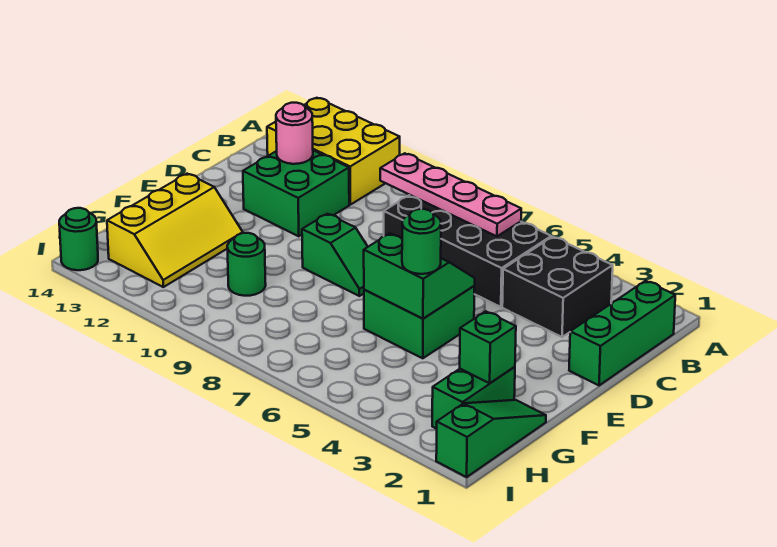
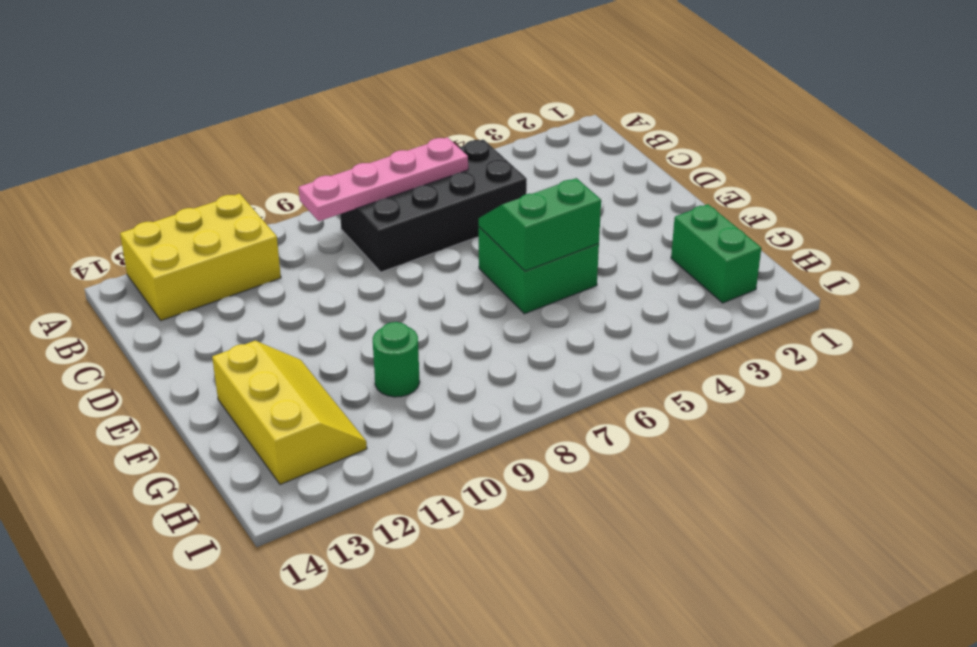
none -> green brick B1:D1 level 1
none -> black brick B3:C4 level 1
none -> green brick C11:D12 level 1

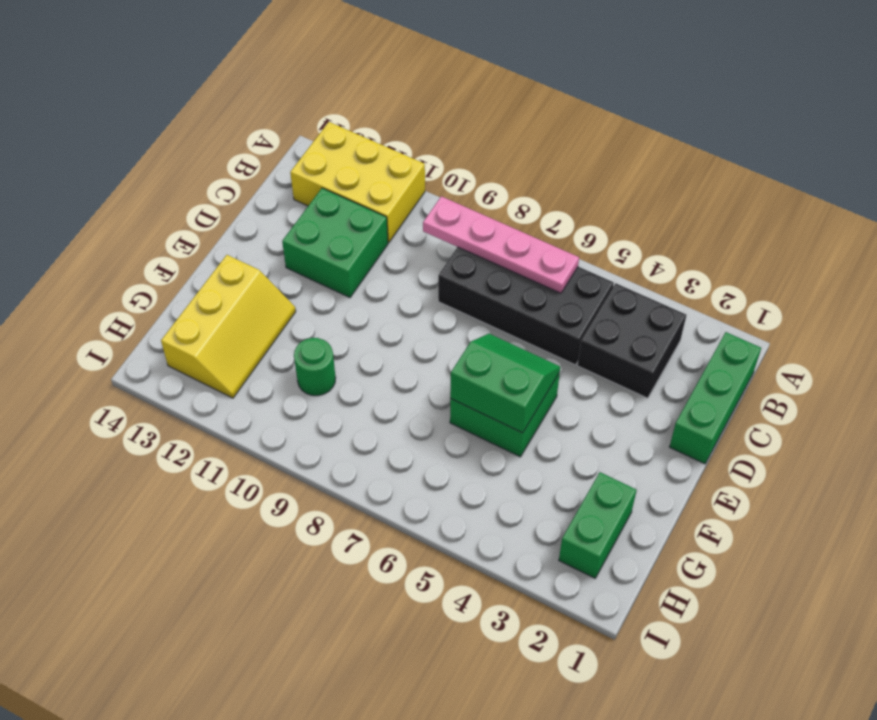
none -> green slope E8:E9 level 1 top 9
none -> green slope G1:I1 level 1 top I
none -> green round brick I14 level 1

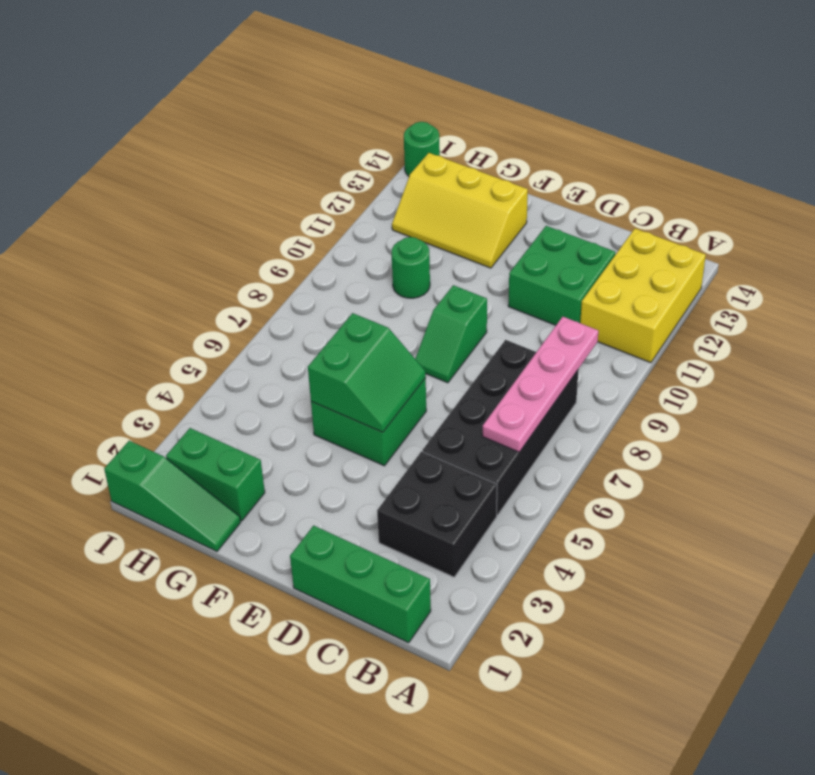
none -> pink round brick C12 level 2
none -> green brick G2 level 2
none -> green round brick F5 level 3

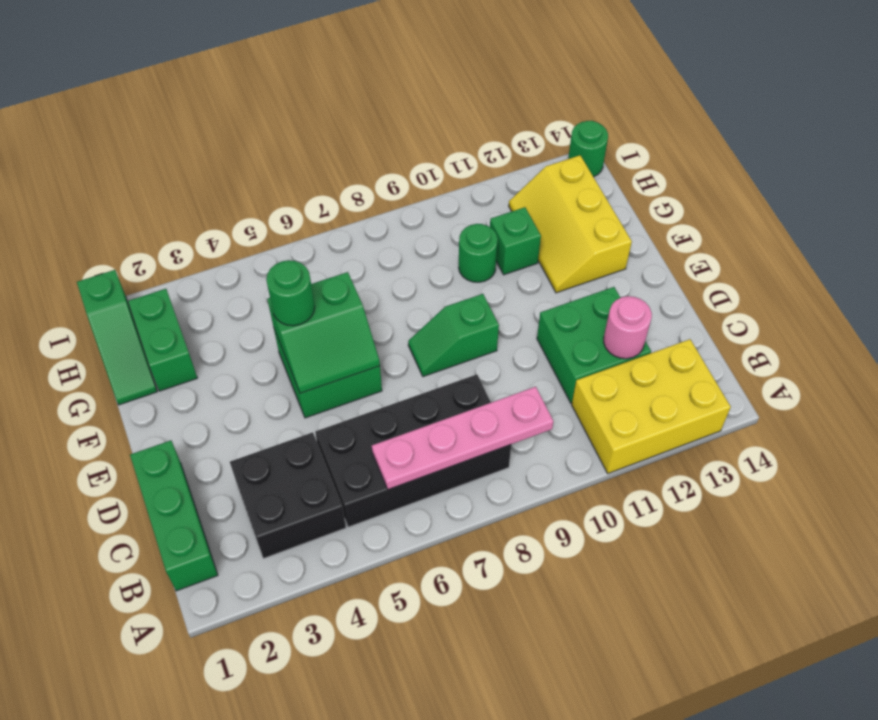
green brick G11 level 1 -> green brick G2 level 2

